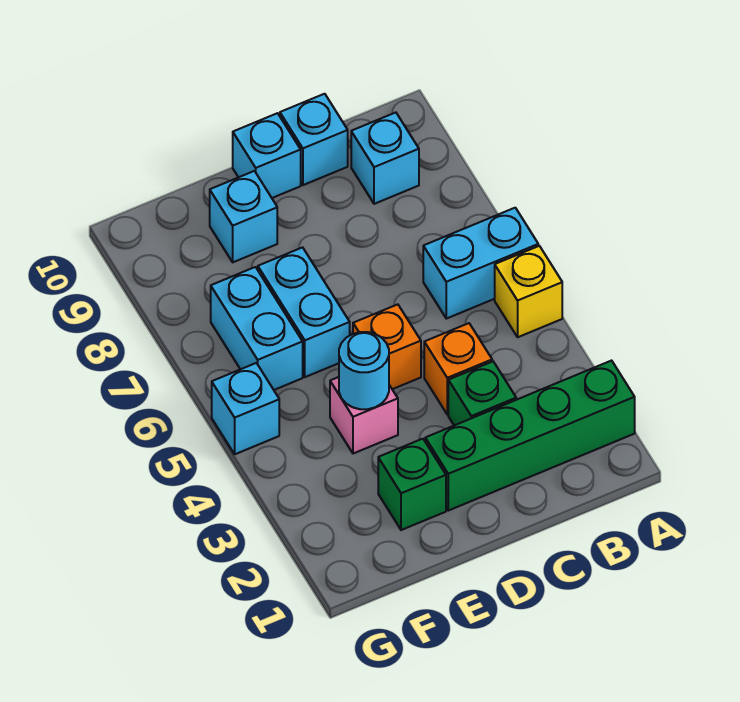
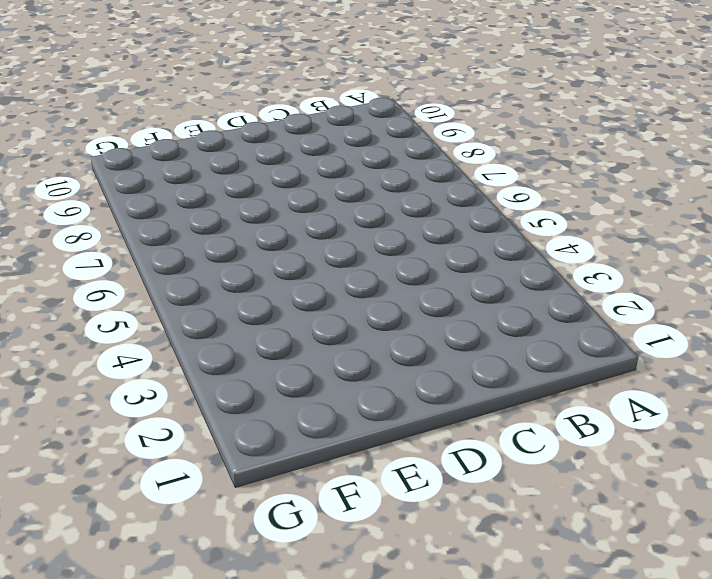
none -> green brick A2:D2 level 1
none -> yellow brick A5 level 1
none -> cyan brick A6:B6 level 1

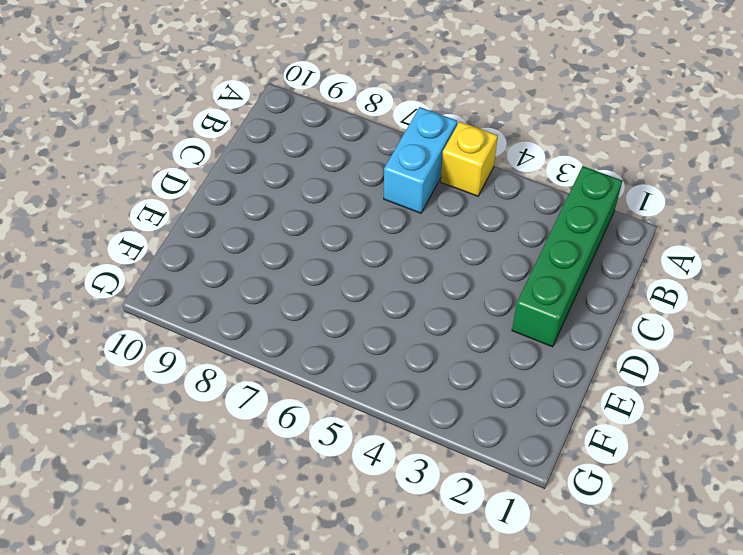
none -> cyan brick B9 level 1
none -> green brick C3 level 1
none -> orange brick C4 level 1

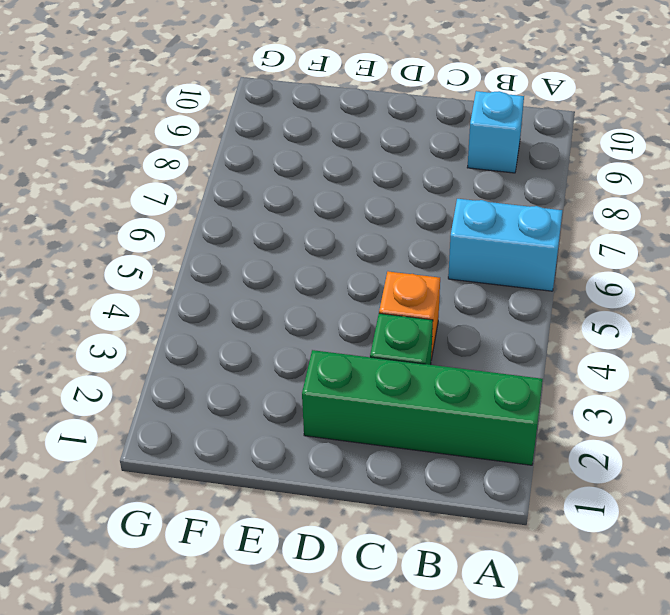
none -> yellow brick A5 level 1
none -> cyan brick C10 level 1
none -> orange brick D5 level 1

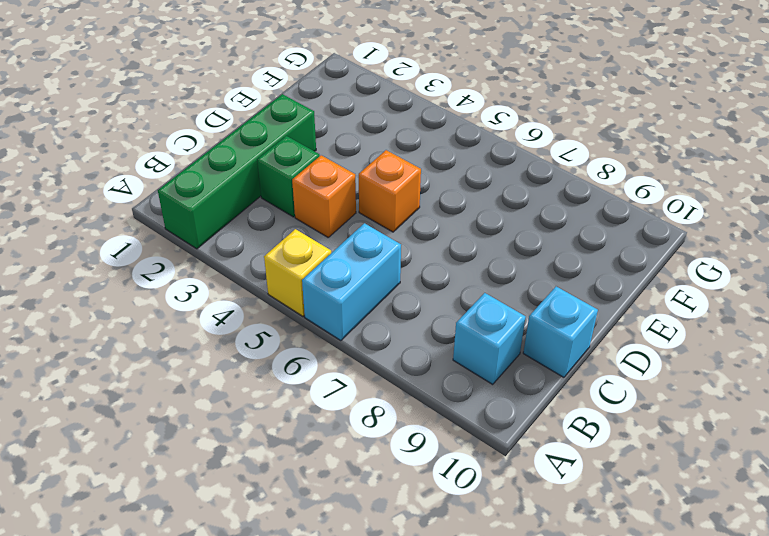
none -> cyan brick D10 level 1
none -> green brick E2 level 1
none -> pink brick E4 level 1

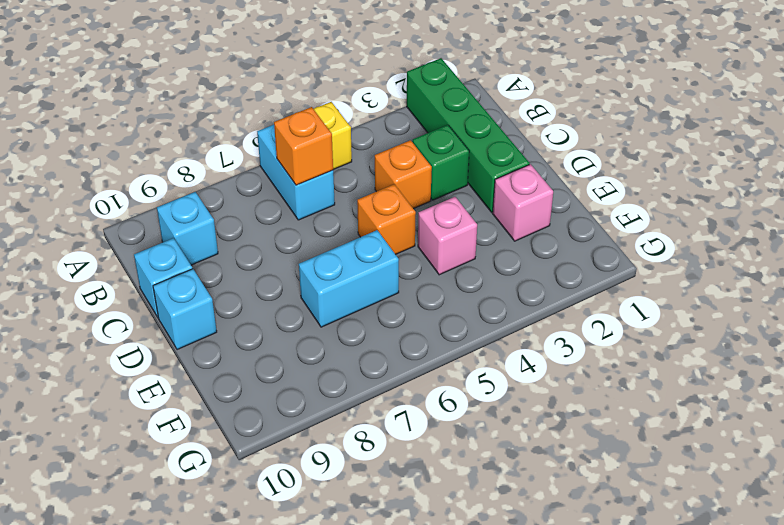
orange brick B6 level 2 -> none
pink brick E2 level 1 -> green brick E2 level 1
none -> cyan brick E9 level 1
none -> cyan brick F6:F7 level 1
none -> cyan brick G5 level 1

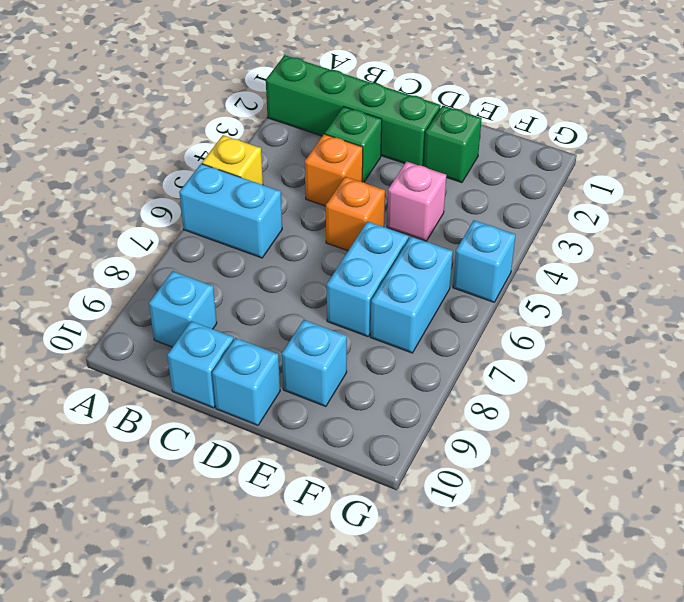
none -> cyan round brick E4 level 2

